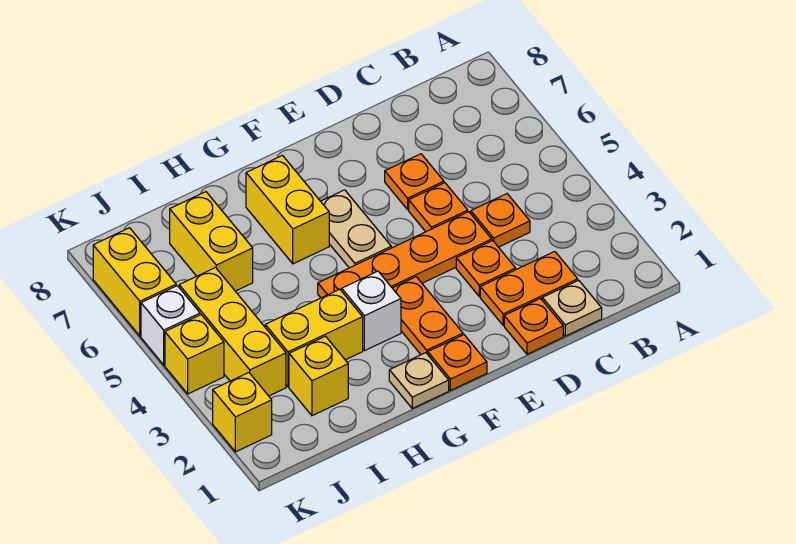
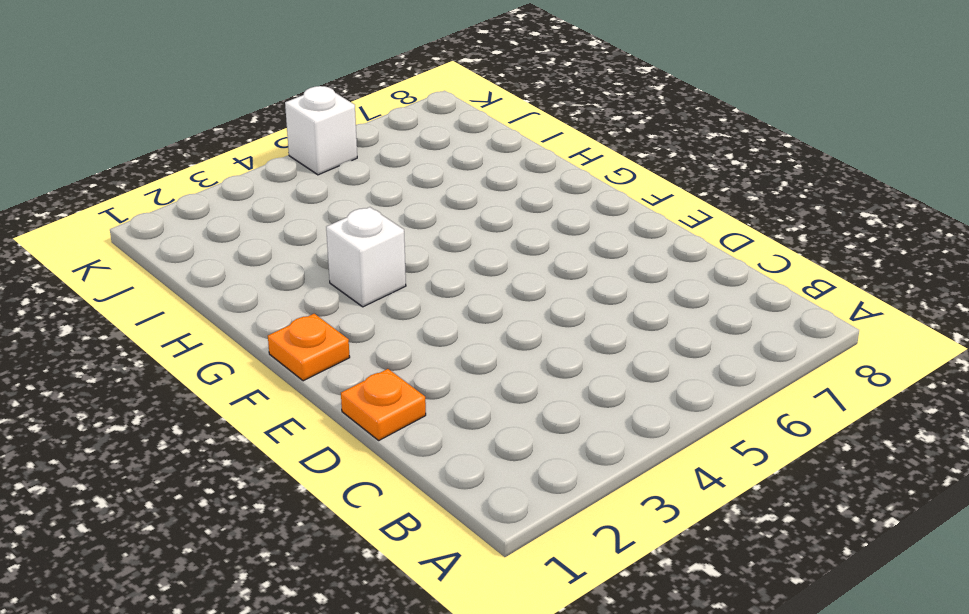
none -> tan plate C1 level 1
none -> orange plate C2:D2 level 1
none -> orange plate C4 level 1

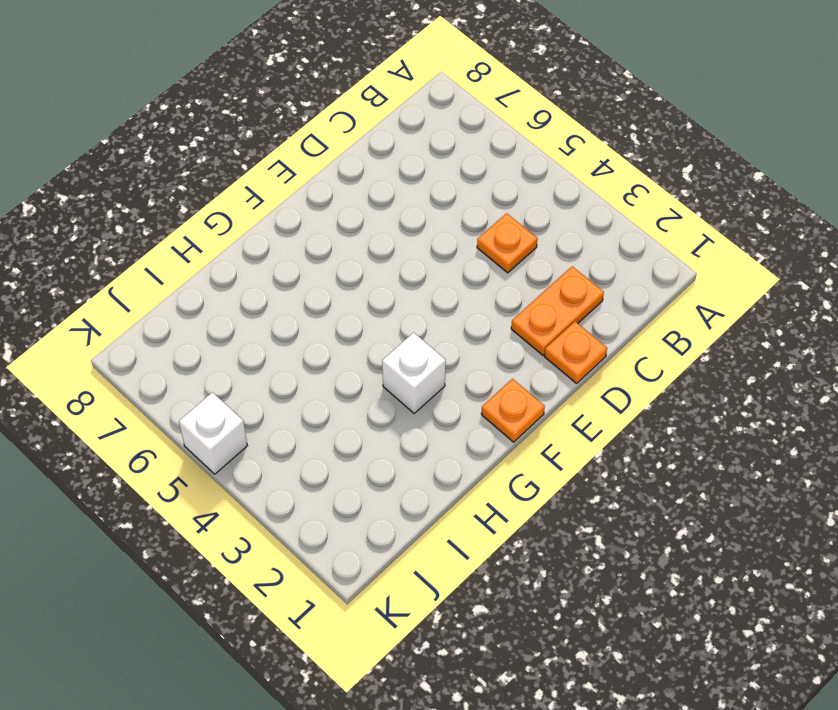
none -> tan plate C1 level 1
none -> orange plate D3 level 1
none -> orange plate D4:G4 level 1

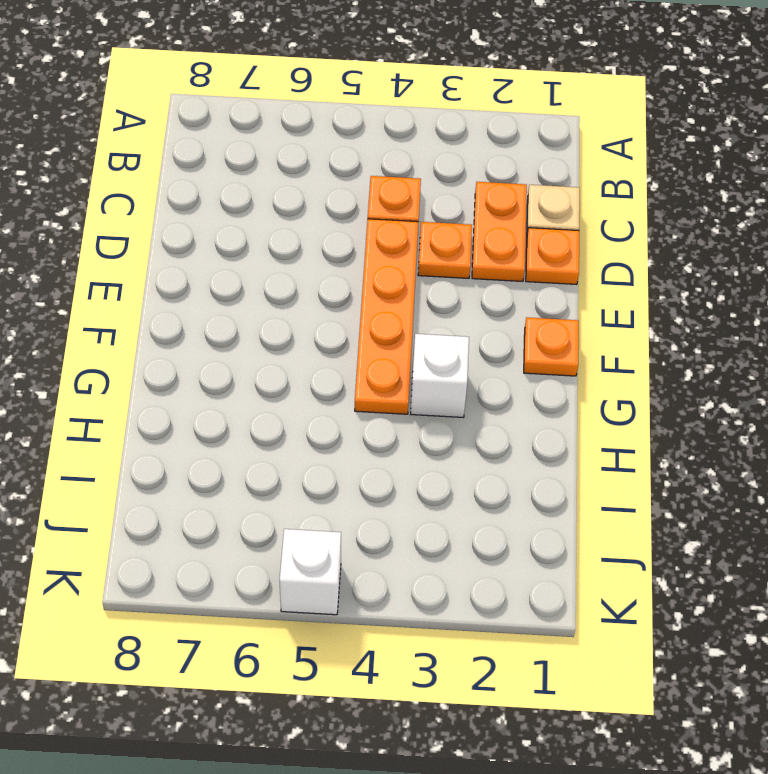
none -> orange plate D5 level 1
none -> orange plate D6 level 1
none -> orange plate F2:F3 level 1

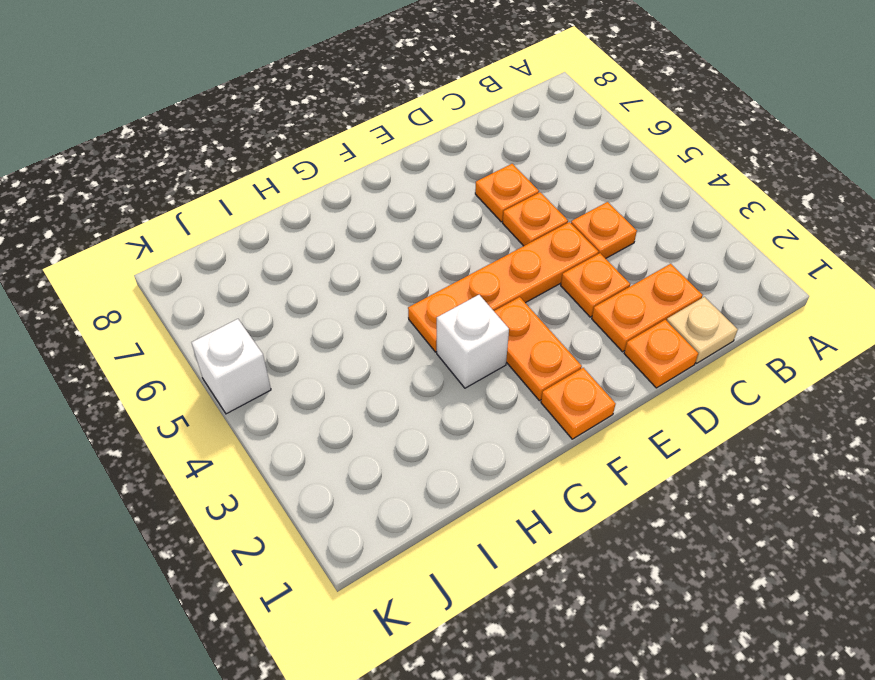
none -> tan plate F5:F6 level 1
none -> tan plate G1 level 1
none -> yellow brick G6:G7 level 1

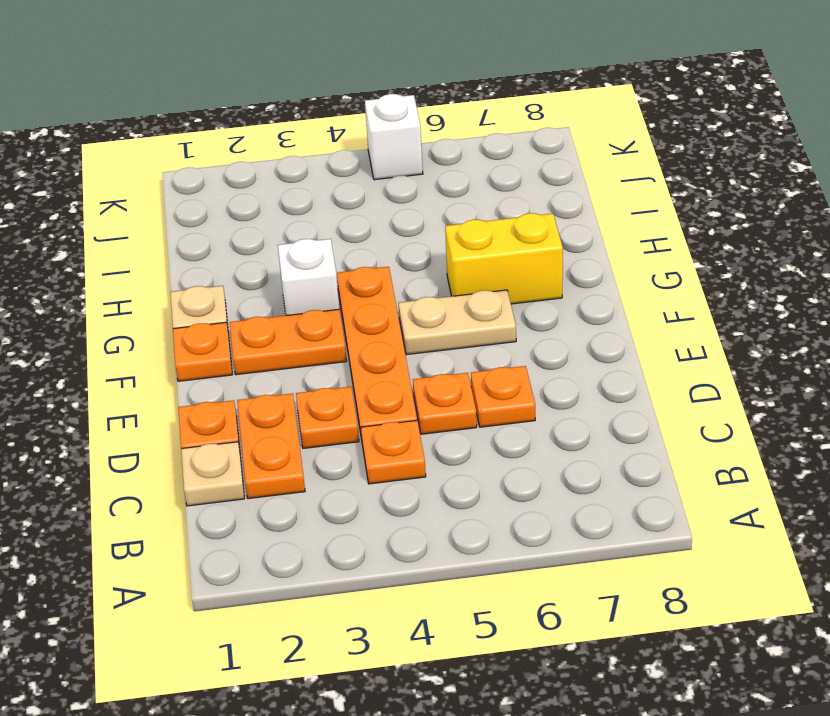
none -> yellow brick H3:I3 level 1
none -> yellow brick I2 level 1
none -> yellow brick I6:I7 level 1

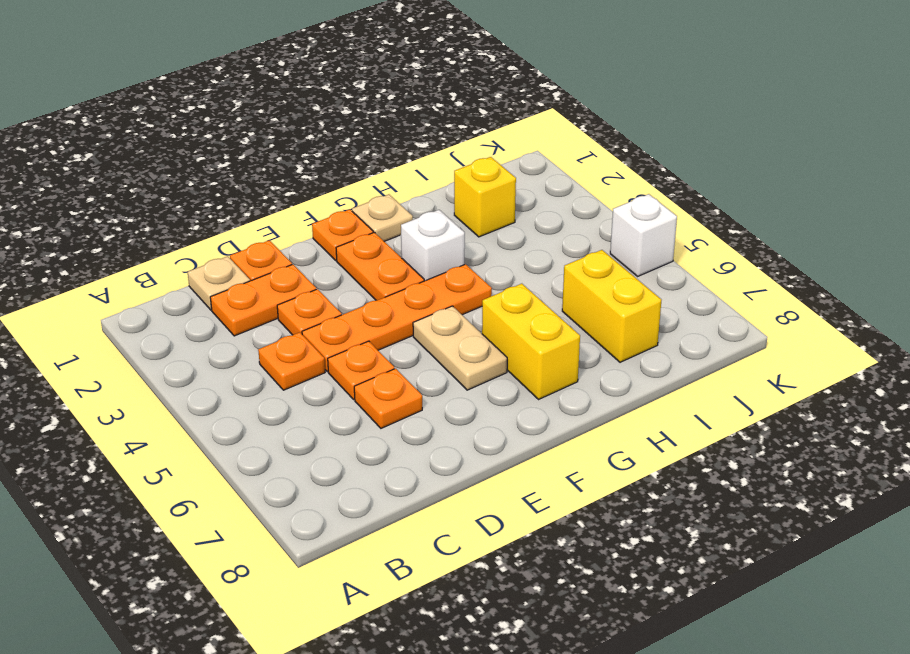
none -> yellow brick H3:I3 level 1
none -> yellow brick J3:J5 level 1
none -> yellow brick K2 level 1

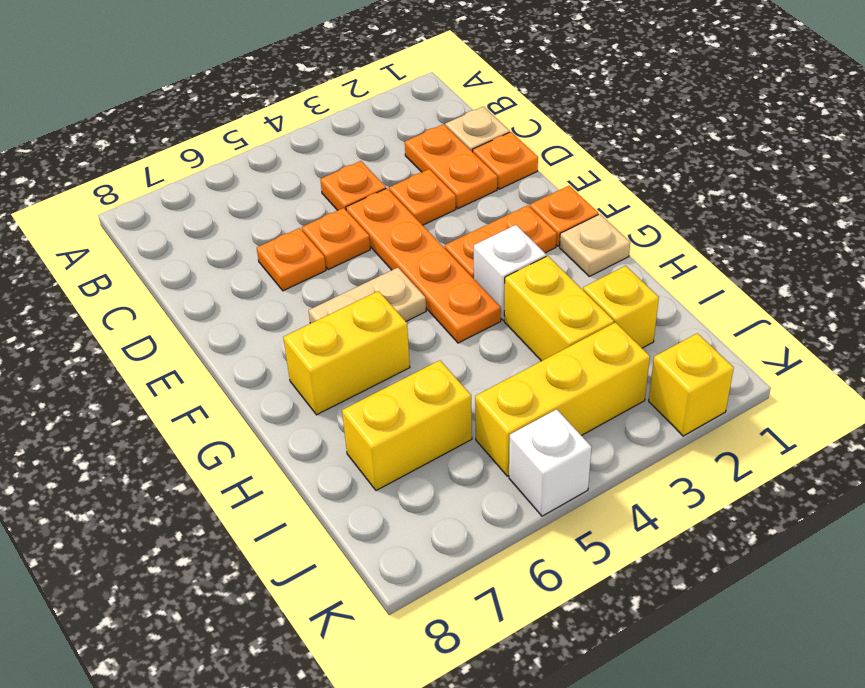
none -> yellow brick K4 level 1
none -> yellow brick K6:K7 level 1

